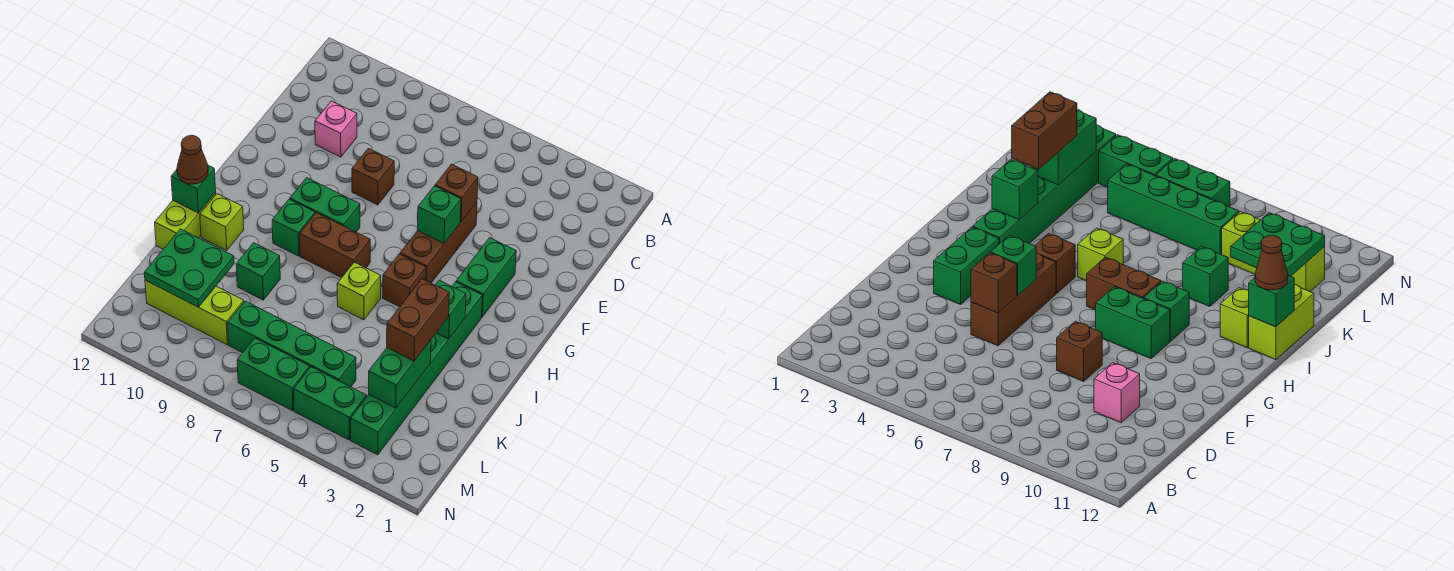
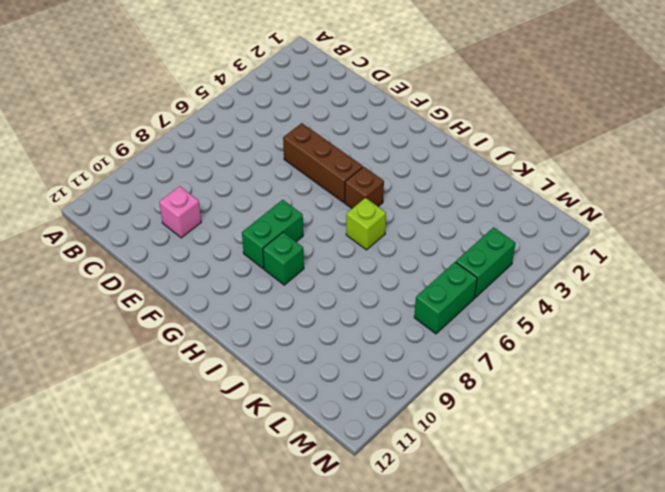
none -> brown brick E8 level 1
none -> green brick F3:G3 level 1
none -> green brick H3:M3 level 1

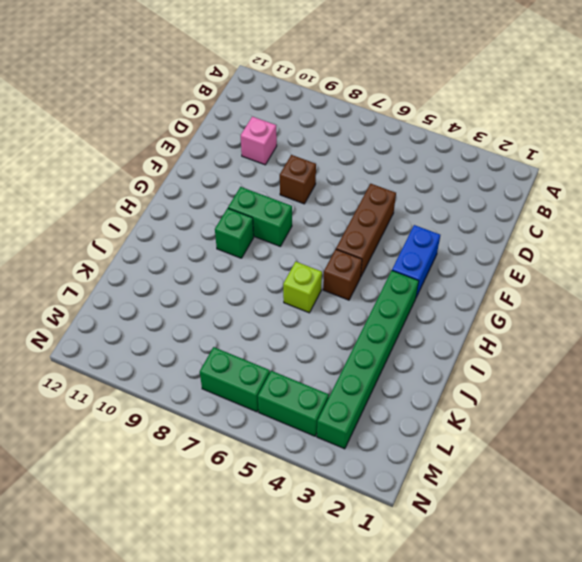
blue brick F3:G3 level 1 -> green brick F3:G3 level 1
none -> brown brick H7:H8 level 1
none -> lime brick I11 level 1
none -> lime brick I12:J12 level 1

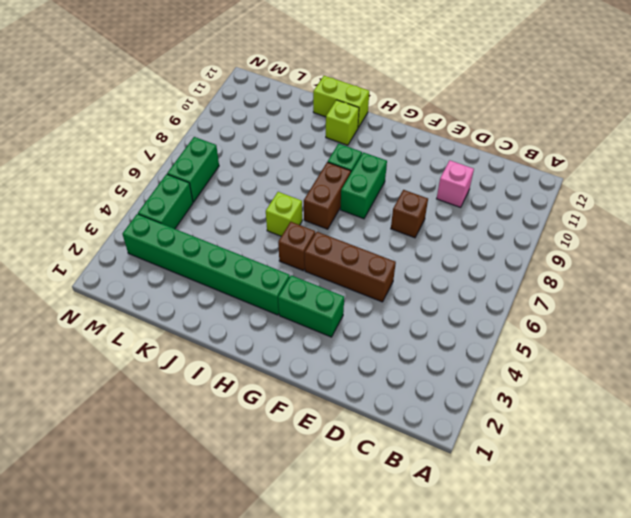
none -> green brick J9 level 1
none -> green brick L5:L8 level 1
none -> lime brick L9:L11 level 1

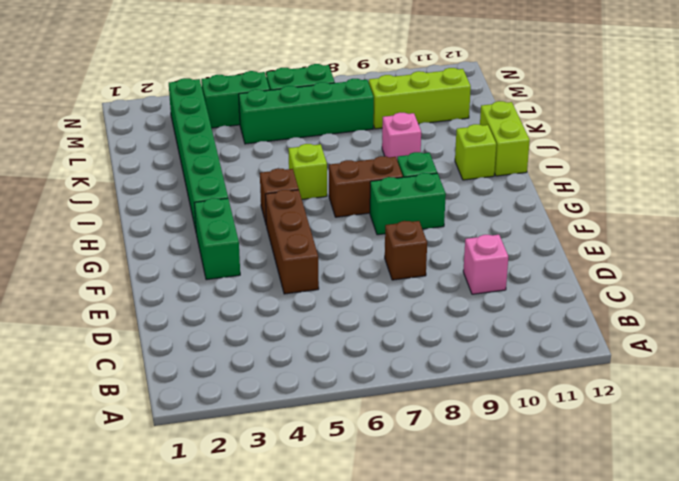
pink brick J9 level 1 -> green brick J9 level 1
none -> brown brick E5 level 2
none -> green brick F5 level 2
none -> green brick I3 level 2

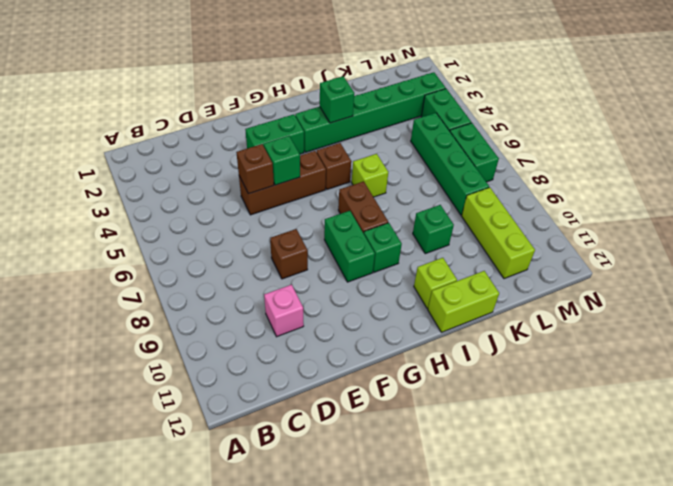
none -> green brick I12 level 2
none -> green brick K3:L3 level 2
none -> green plate K10:L11 level 2

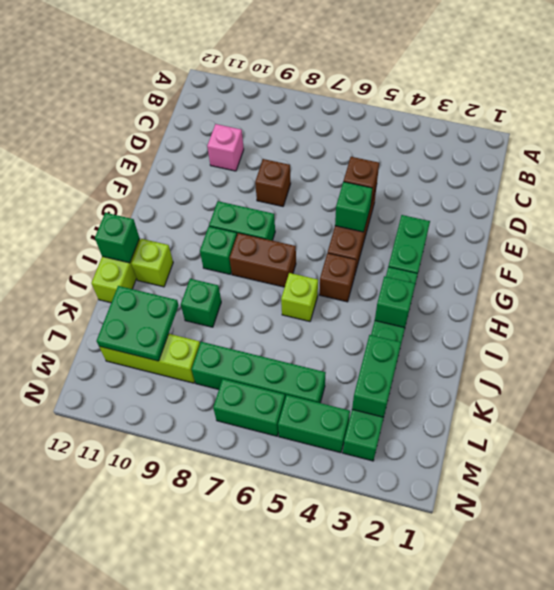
none -> brown cone I12 level 3
none -> brown brick J3:K3 level 3

